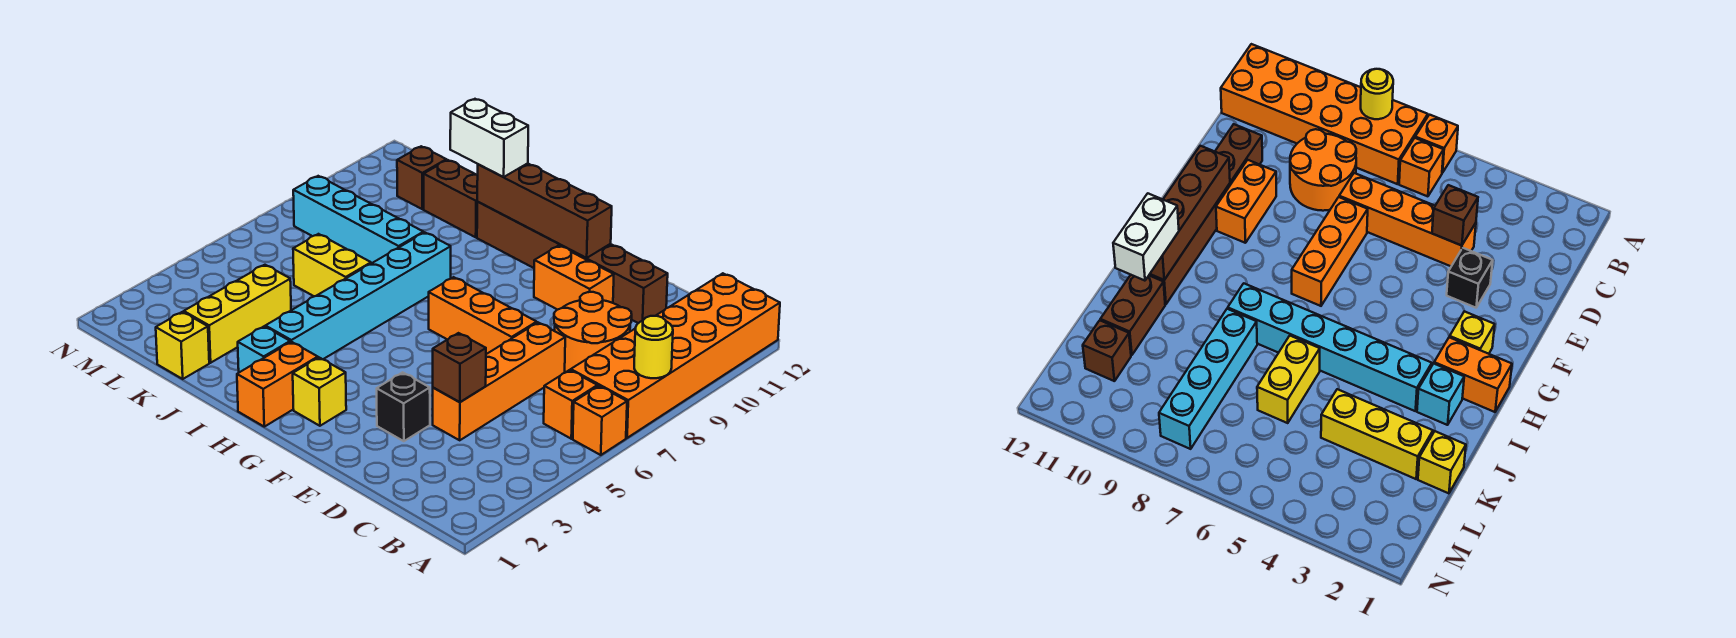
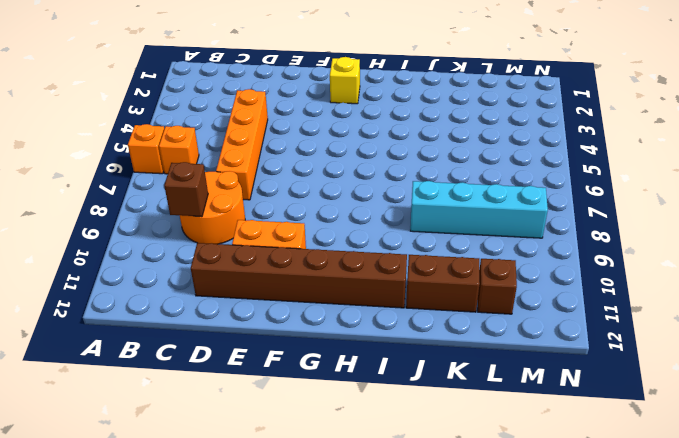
brown brick C9 level 2 -> brown brick D4 level 2
none -> orange brick A7:B12 level 1
none -> black brick E3 level 1
none -> orange brick E7:G7 level 1

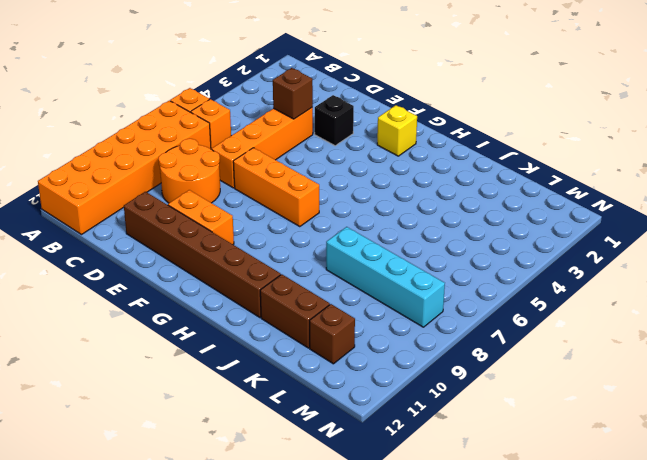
none -> orange brick H1:H2 level 1
none -> cyan brick I2 level 1
none -> cyan brick I3:I8 level 1

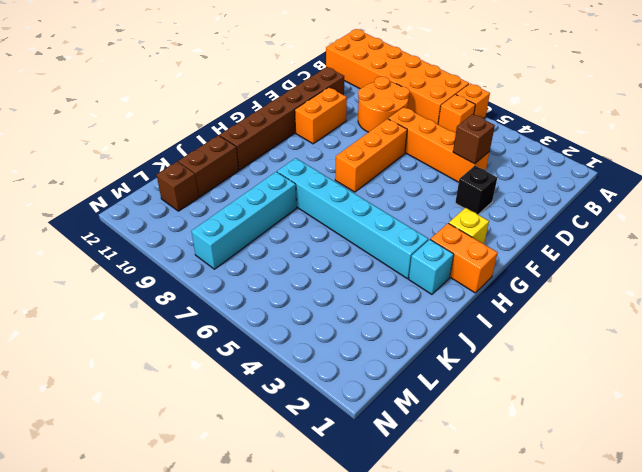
none -> yellow brick J6:K6 level 1
none -> yellow brick K1 level 1
none -> yellow brick K2:K4 level 1

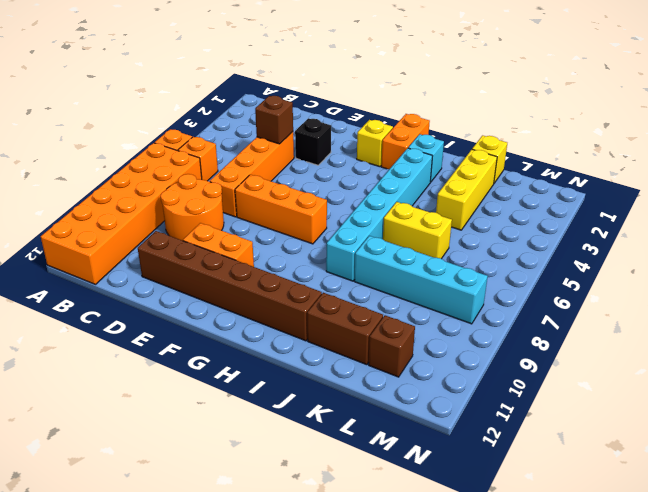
none -> yellow round brick A8 level 2
none -> brown brick F11:I11 level 2
none -> white brick I11:J11 level 3

